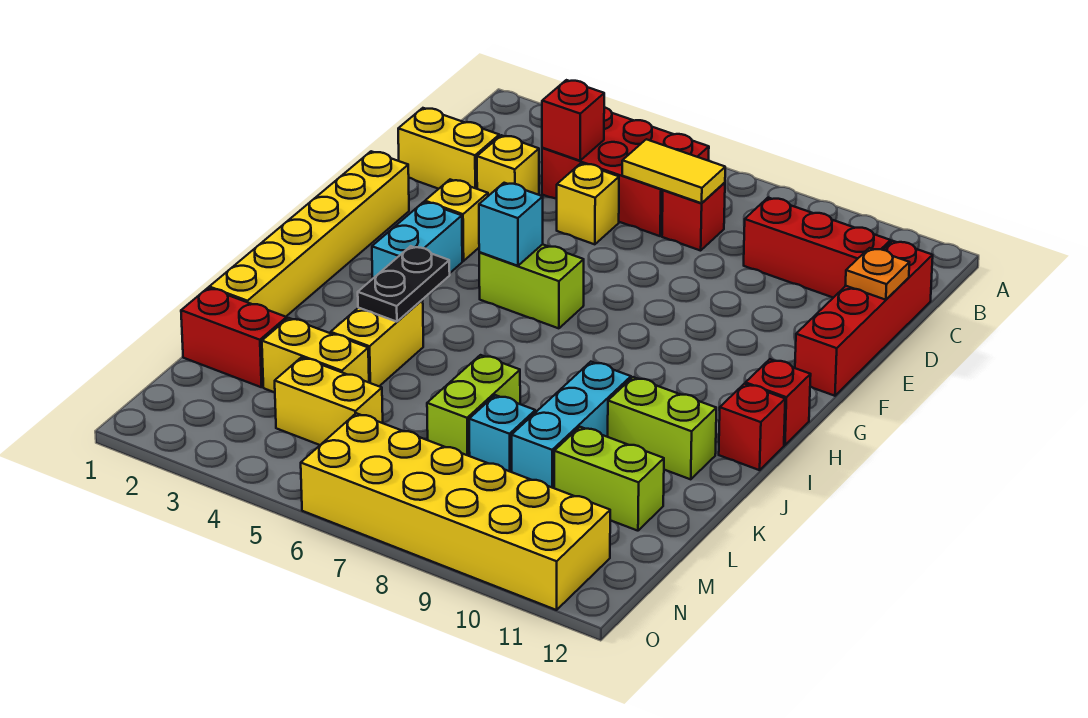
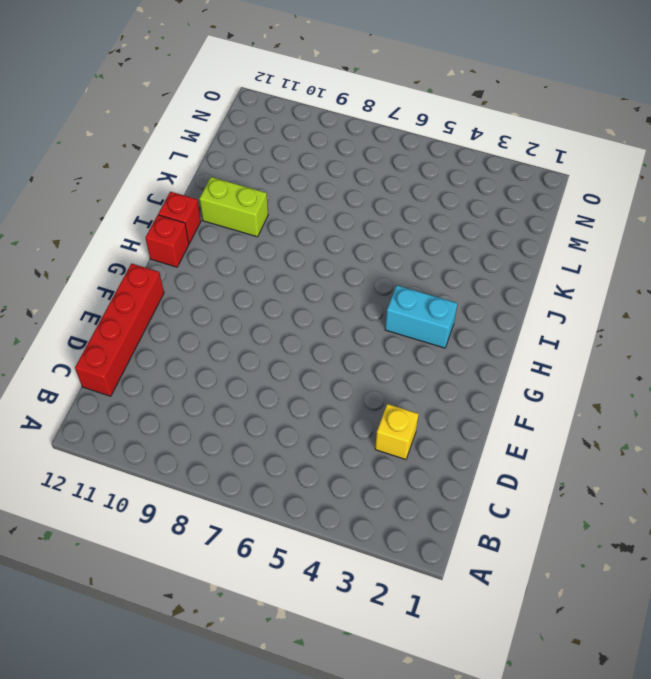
cyan brick H3:H4 level 1 -> cyan brick G3:H3 level 1
none -> red brick B4:C6 level 1
none -> red brick C7 level 1
none -> red brick C9:C11 level 1

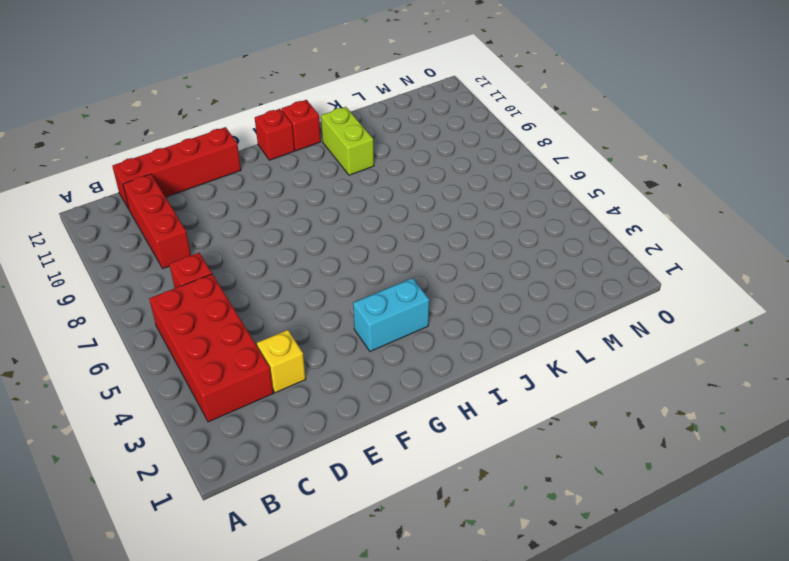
red brick B3:C6 level 1 -> red brick B4:C6 level 1
none -> yellow brick D1:D2 level 1
none -> yellow brick D5 level 1
none -> yellow brick F1:K1 level 1

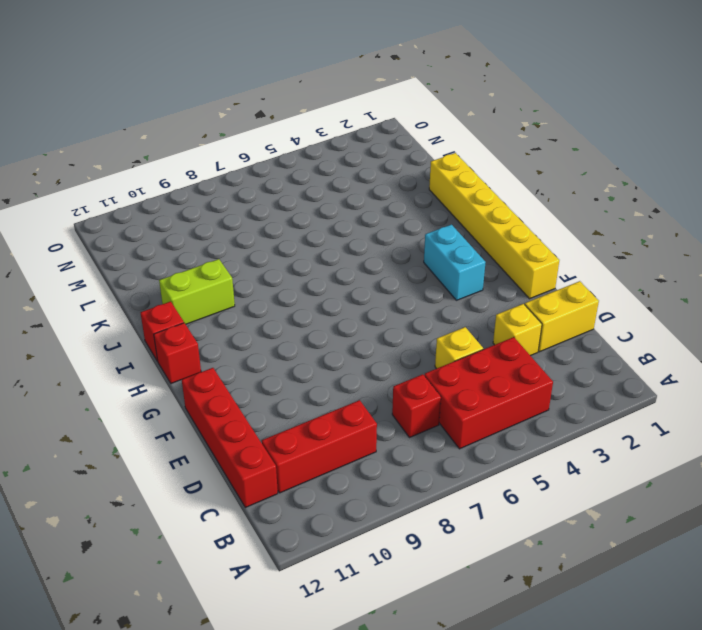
none -> yellow brick F3 level 1
none -> lime brick G5:G6 level 1
none -> yellow brick J4:K4 level 1

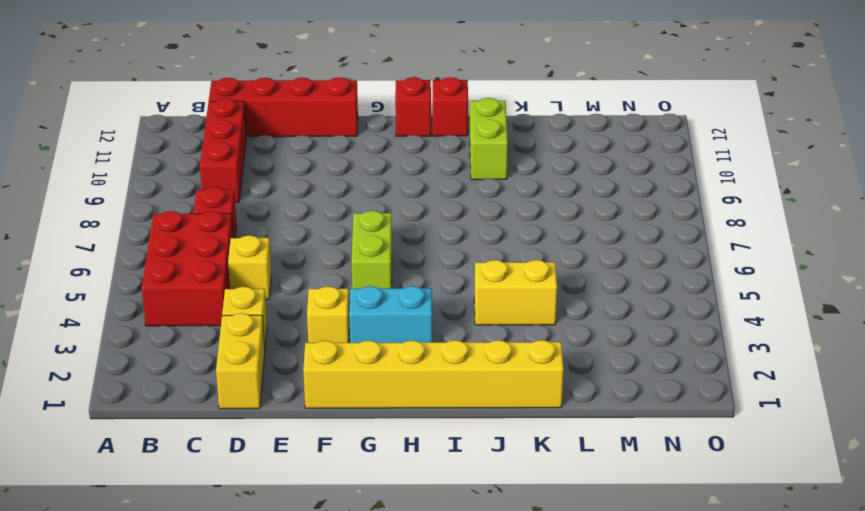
none -> cyan brick J9:L9 level 1
none -> lime brick K7:L7 level 1
none -> red brick L1:L2 level 1

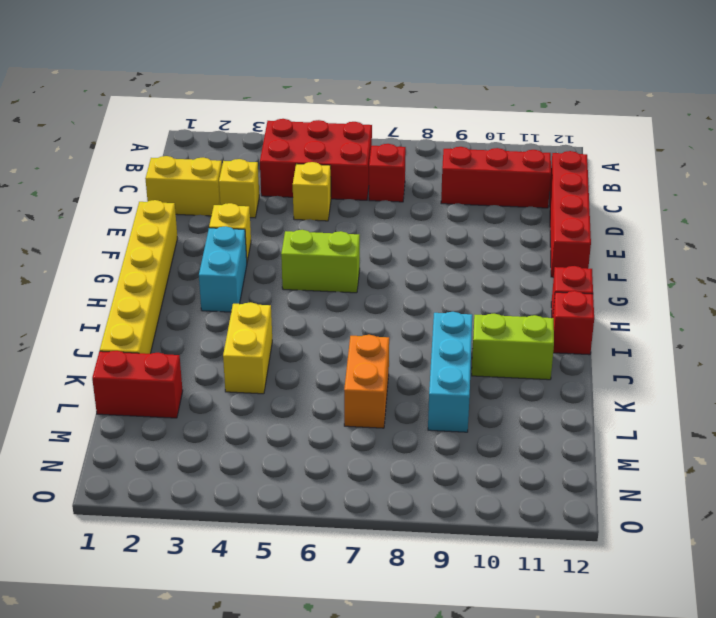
orange brick K7:L7 level 1 -> lime brick K7:L7 level 1
none -> yellow brick L3:L4 level 1
none -> cyan brick L8 level 1
none -> lime brick L10:L11 level 1

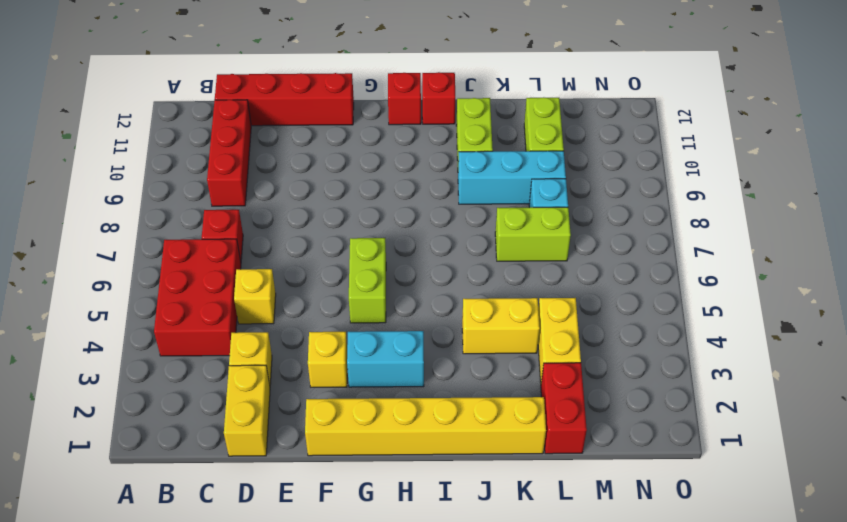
none -> yellow brick M4:M5 level 1
none -> yellow brick N6:O11 level 1
none -> red brick C4 level 2

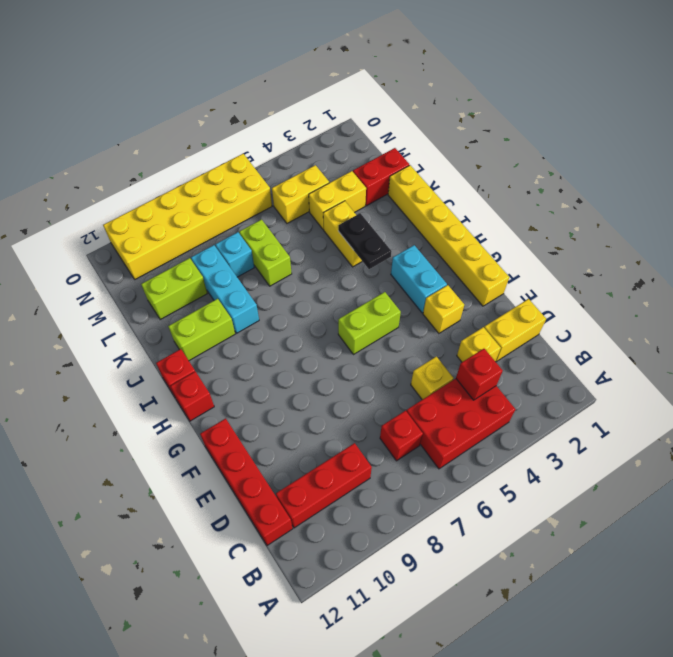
none -> yellow tile C6:C7 level 2
none -> orange plate D12 level 2
none -> cyan brick G5 level 2

